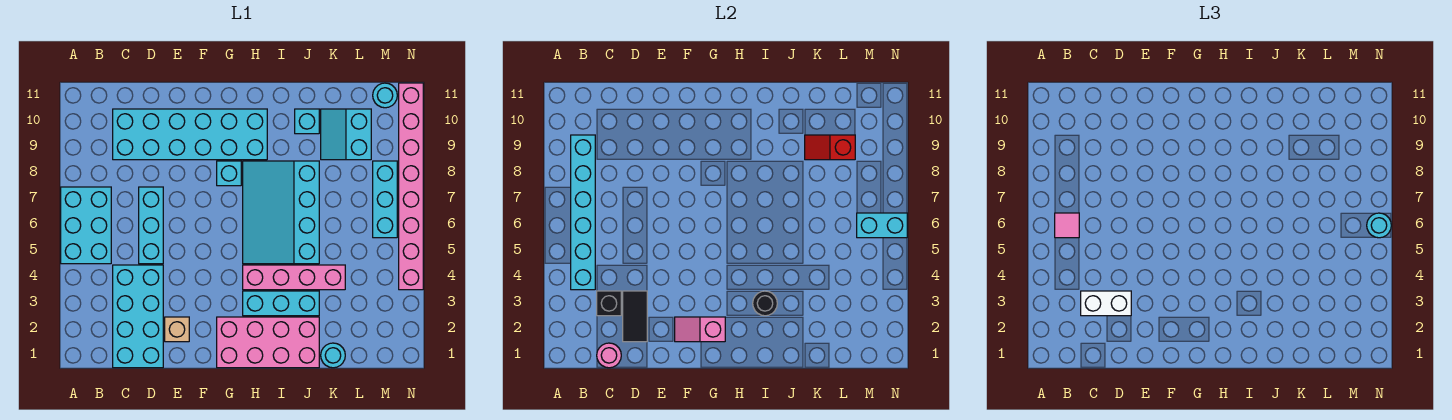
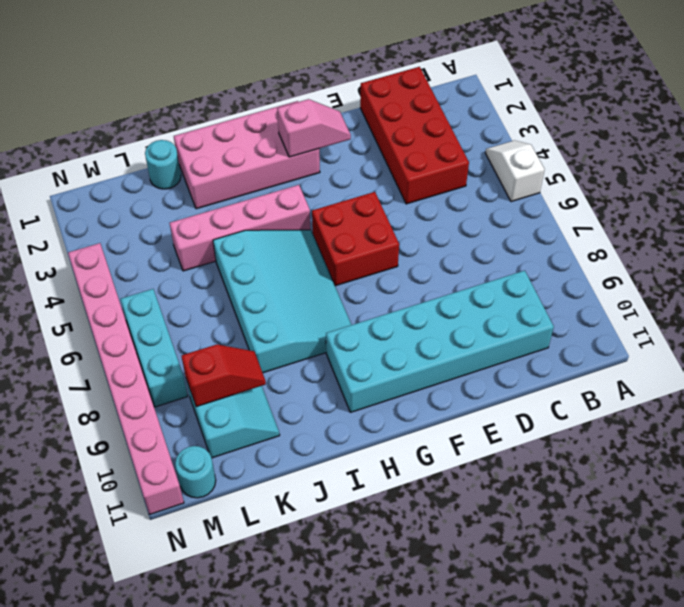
white slope A4:A5 level 1 top 5 -> cyan brick A5:B7 level 1
red brick C1:D4 level 1 -> cyan brick C1:D4 level 1
red brick F5:G6 level 1 -> none
none -> cyan brick D5:D7 level 1
none -> tan brick E2 level 1
none -> cyan brick G8 level 1

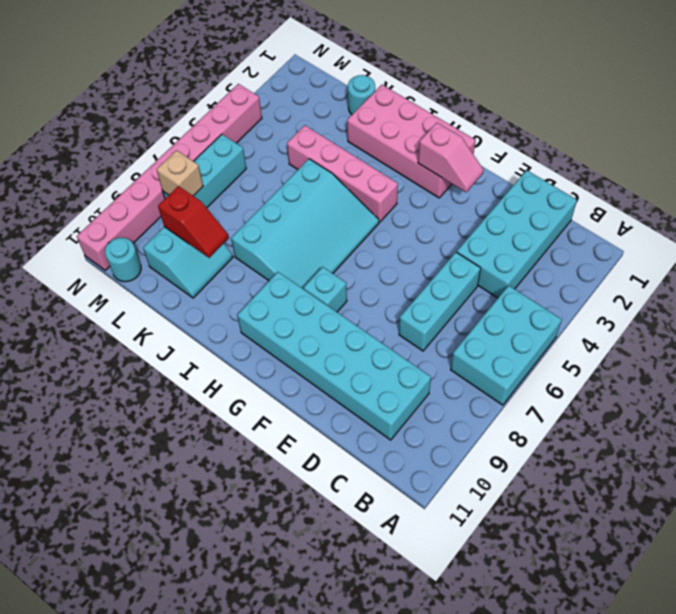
tan brick M8 level 2 -> tan brick E2 level 1
none -> cyan brick H3:J3 level 1
none -> cyan brick J10 level 1
none -> cyan brick B4:B9 level 2

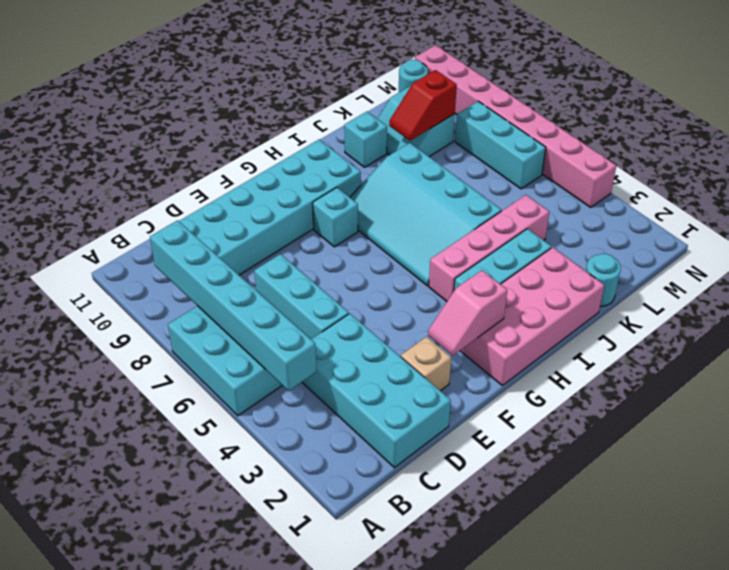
none -> pink round brick C1 level 2
none -> black brick C3 level 2
none -> black tile D2:D3 level 2

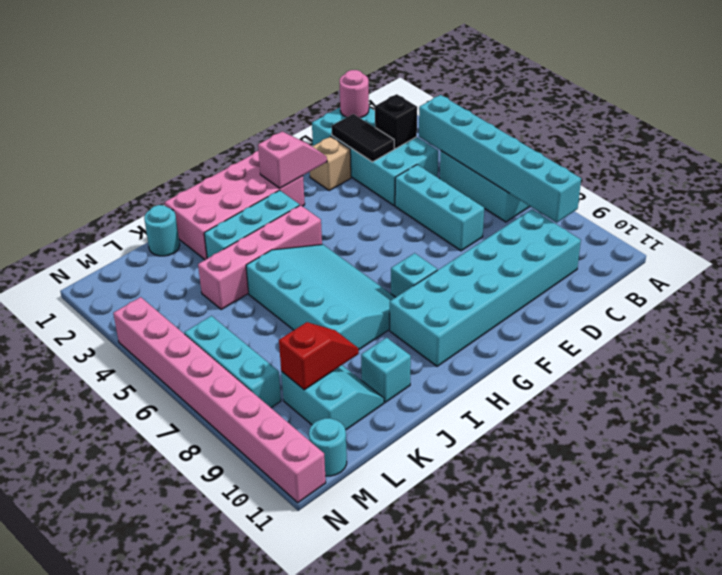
none -> black round brick I3 level 2
none -> cyan brick M6:N6 level 2
none -> pink tile B6 level 3

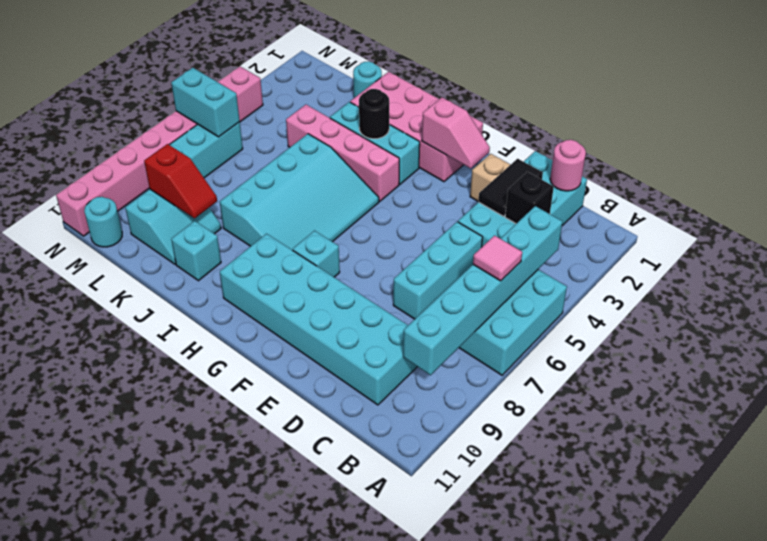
none -> white brick C3:D3 level 3
none -> cyan round brick N6 level 3

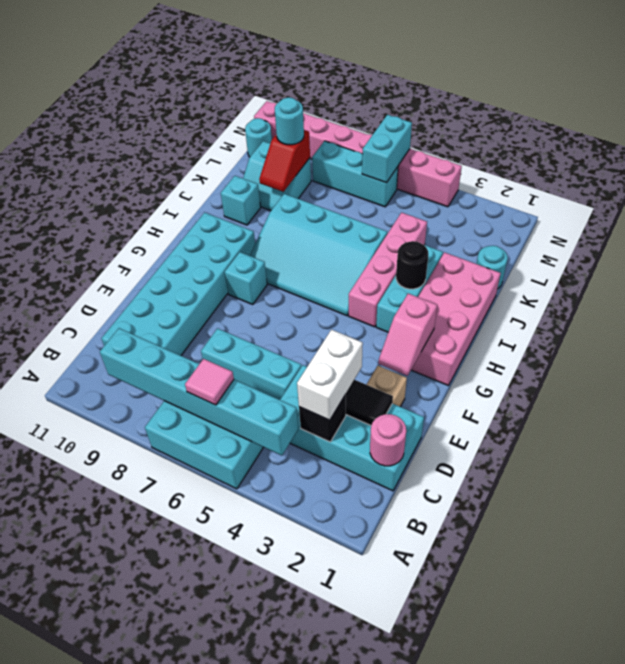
cyan round brick L9 level 3 -> cyan round brick N6 level 3

